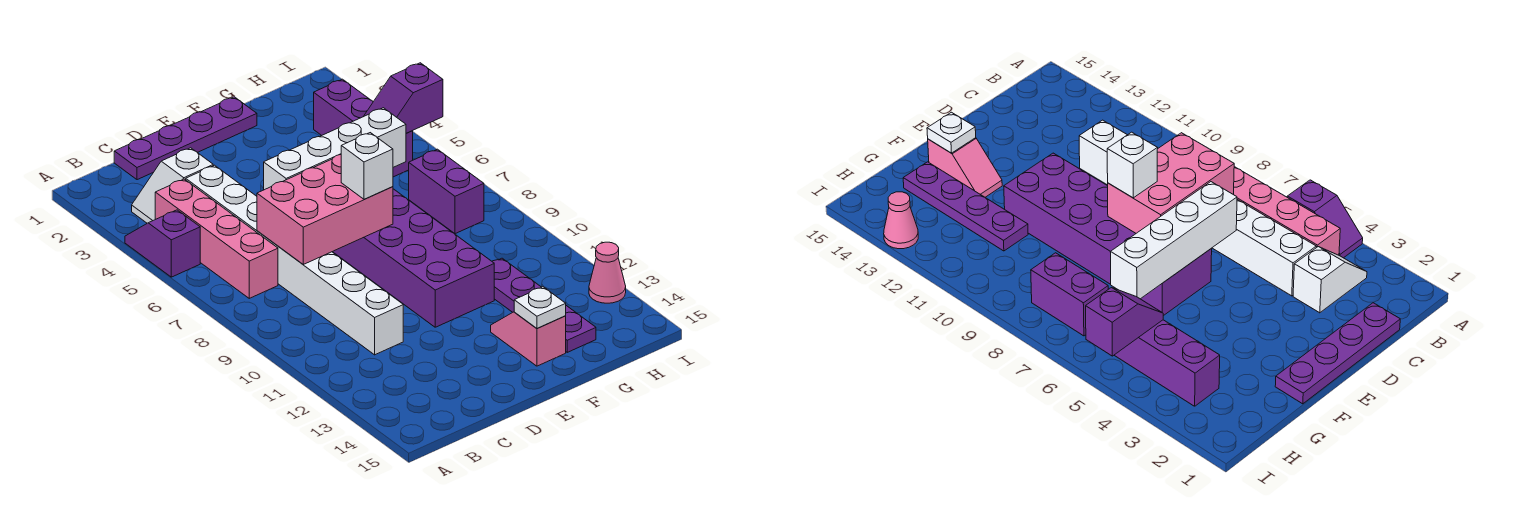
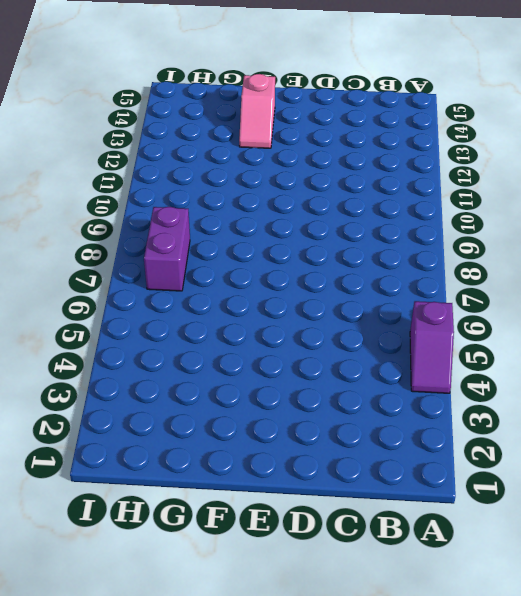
none -> white slope B3:C3 level 1 top C
none -> pink brick B4:B7 level 1
none -> purple plate C1:F1 level 1

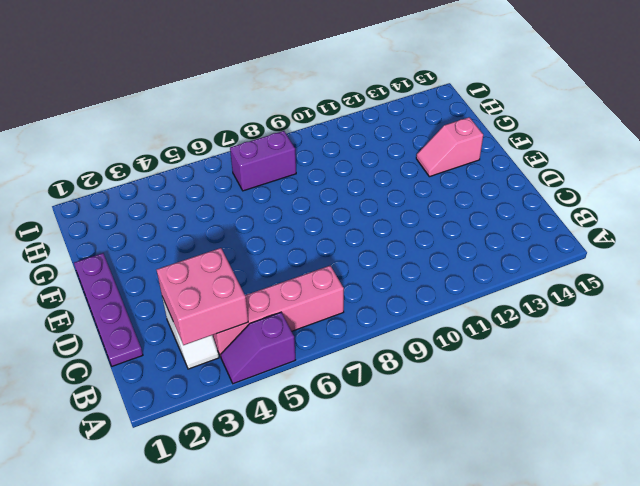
pink brick B3:C4 level 2 -> none
none -> white brick C4:C11 level 1
none -> purple brick E6:F11 level 1
none -> purple plate G11:G14 level 1

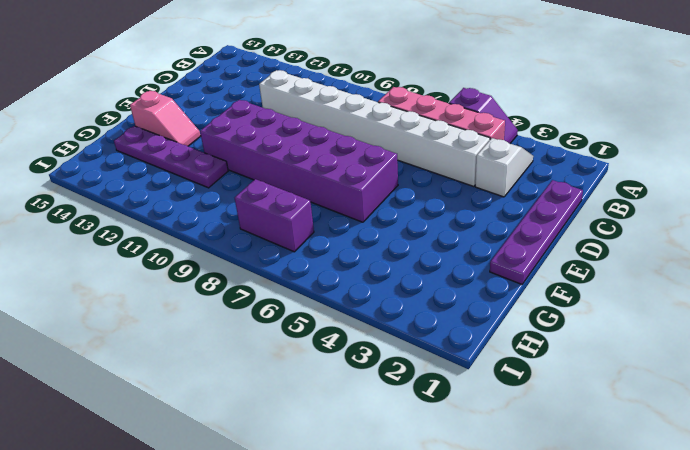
none -> purple brick H3:H5 level 1
none -> pink cone I13 level 1
none -> pink brick C7:E8 level 2

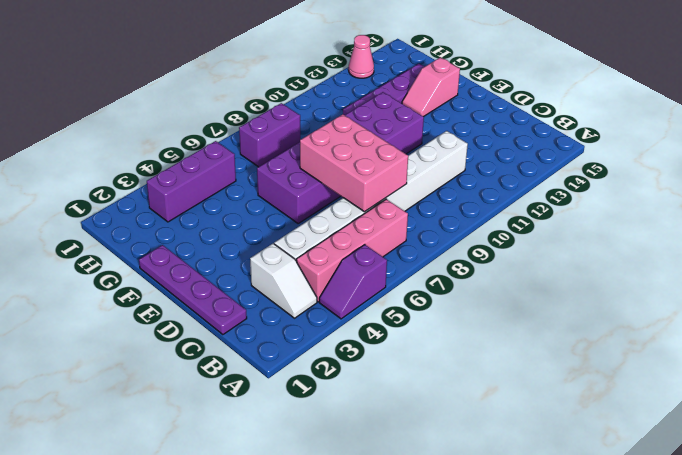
none -> white brick D6:G6 level 2
none -> white plate F14 level 2
none -> purple slope H5:I5 level 2 top I

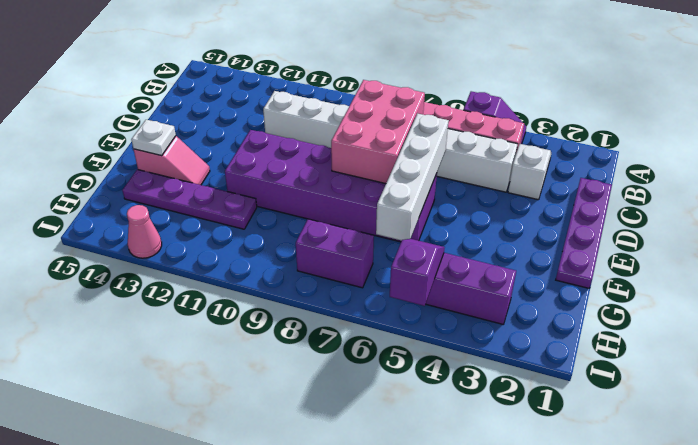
none -> white brick E8 level 3

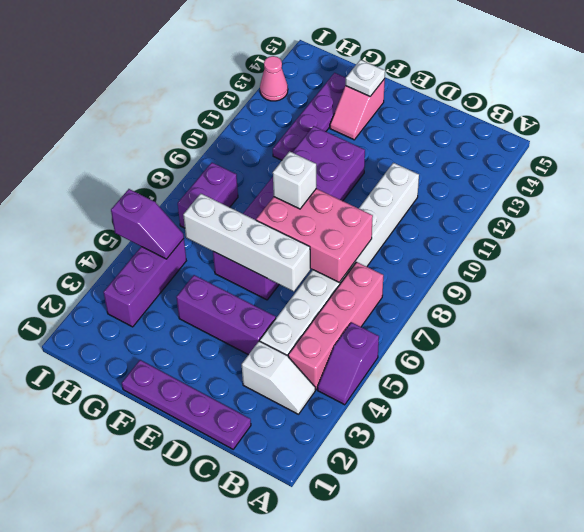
purple brick D4:F4 level 1 -> none

